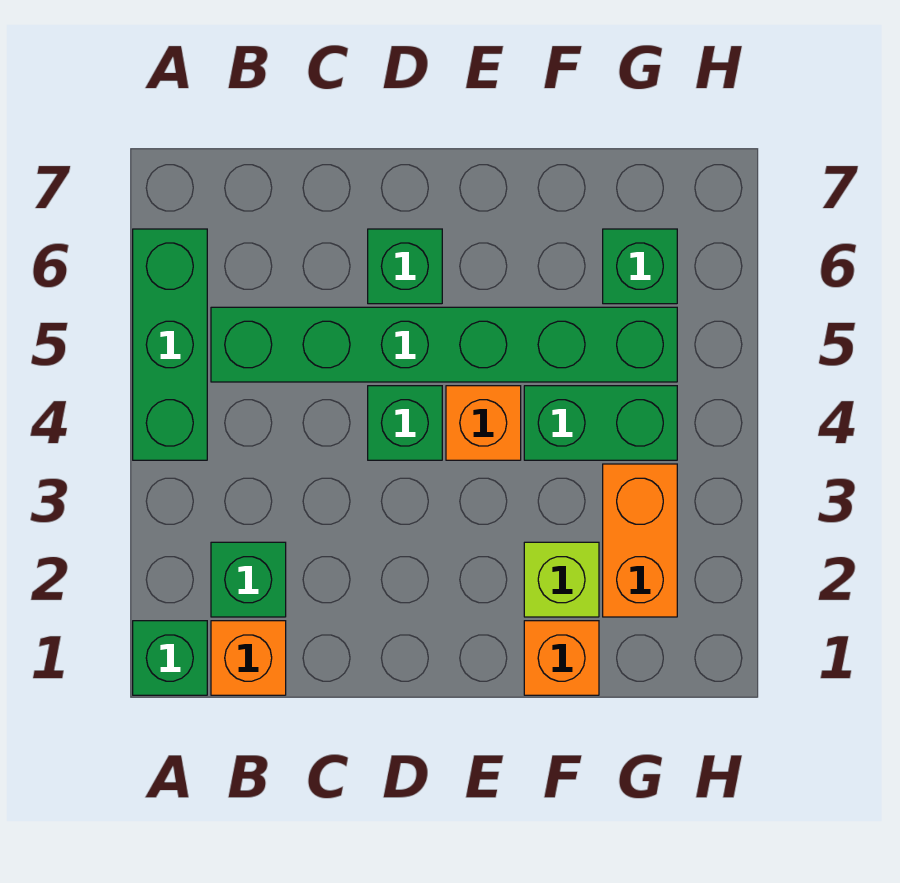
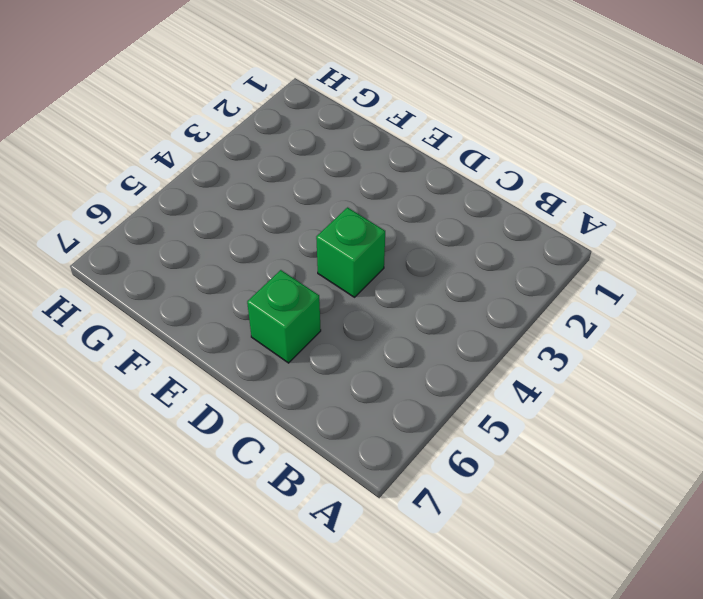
none -> green brick A1 level 1
none -> green brick A4:A6 level 1
none -> orange brick B1 level 1

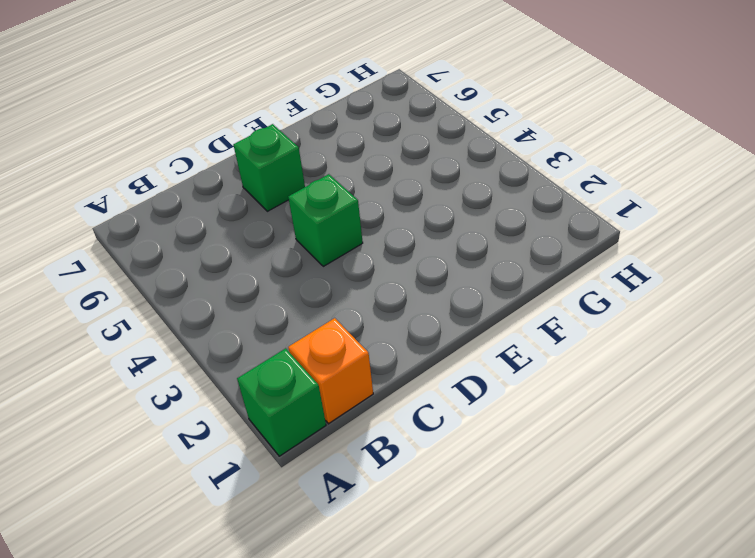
none -> green brick A4:A6 level 1
none -> green brick B2 level 1
none -> green brick B5:G5 level 1

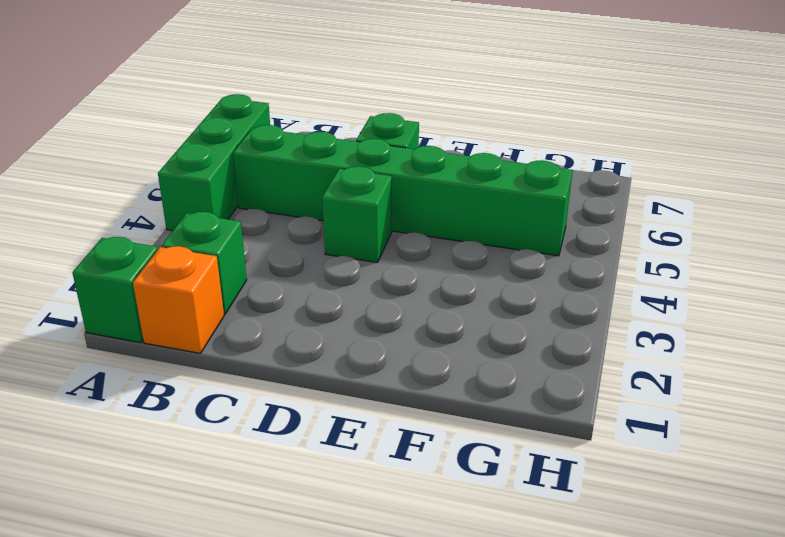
none -> orange brick E4 level 1
none -> orange brick F1 level 1
none -> lime brick F2 level 1

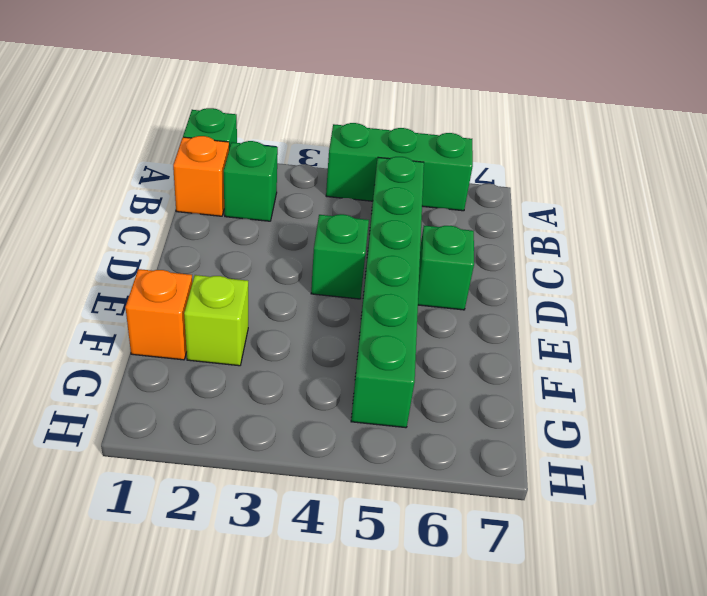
none -> orange brick E4 level 1
none -> green brick F4:G4 level 1
none -> orange brick G2:G3 level 1

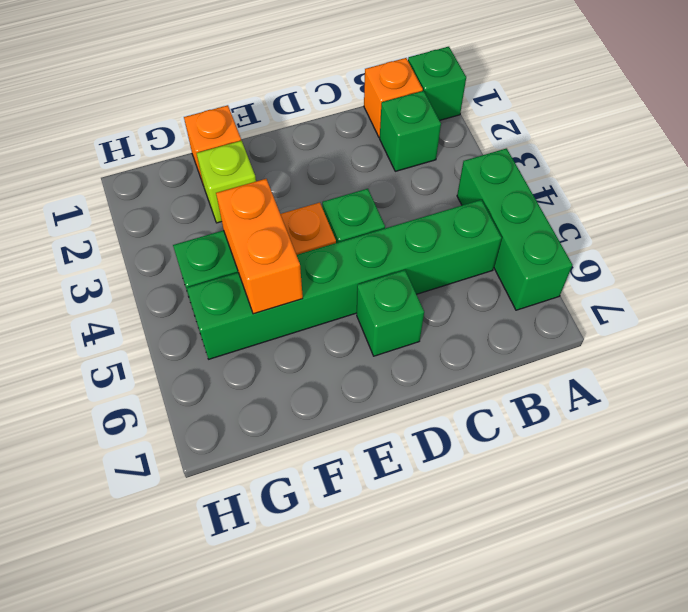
orange brick F4:F5 level 2 -> orange brick G2:G3 level 1
none -> green brick G6 level 1

